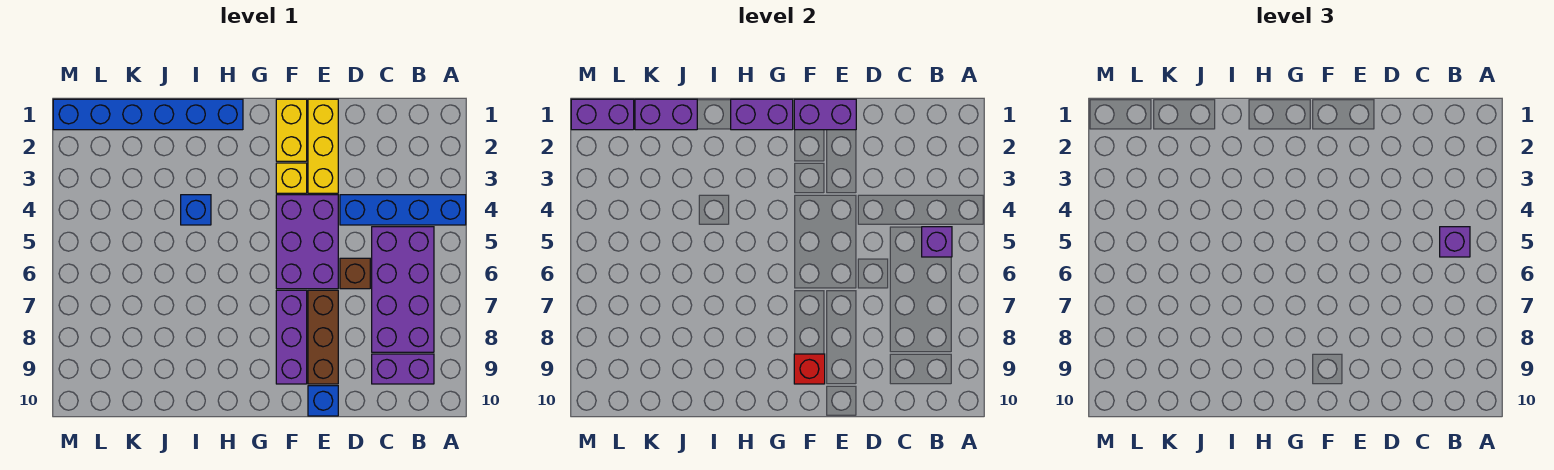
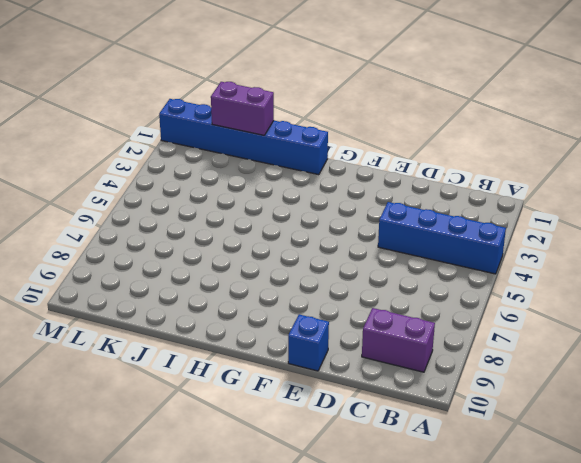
none -> purple brick B5:C8 level 1
none -> brown brick D6 level 1
none -> yellow brick E1:E3 level 1

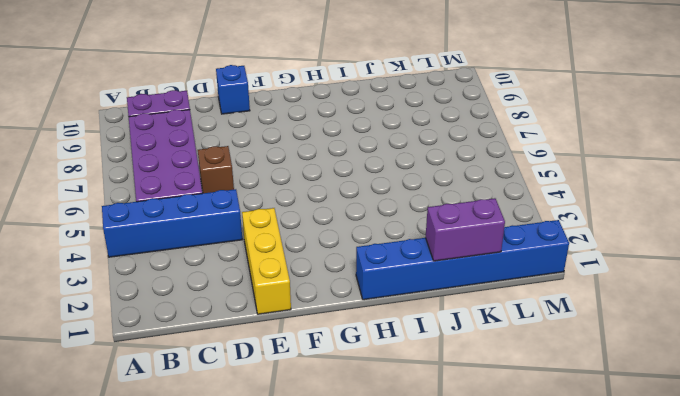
none -> purple brick E4:F6 level 1
none -> brown brick E7:E9 level 1
none -> yellow brick F1:F2 level 1

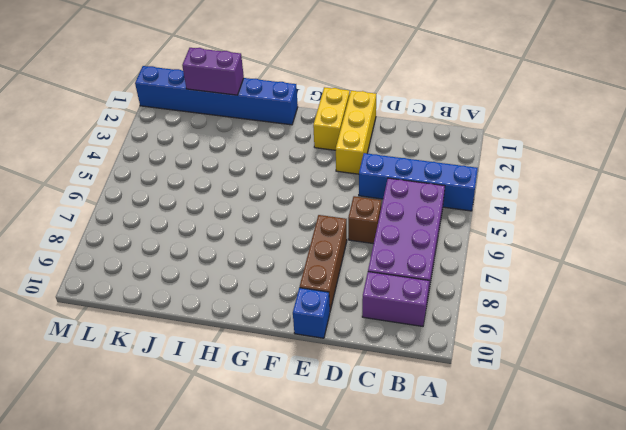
none -> purple brick E4:F6 level 1
none -> yellow brick F3 level 1
none -> purple brick F7:F9 level 1

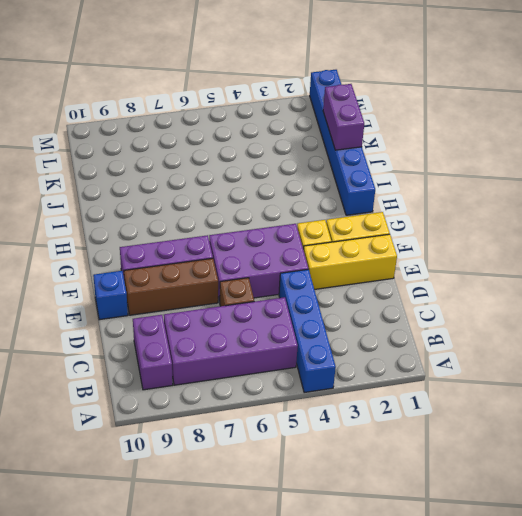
none -> blue brick I4 level 1
none -> purple brick B5 level 2
none -> purple brick E1:F1 level 2

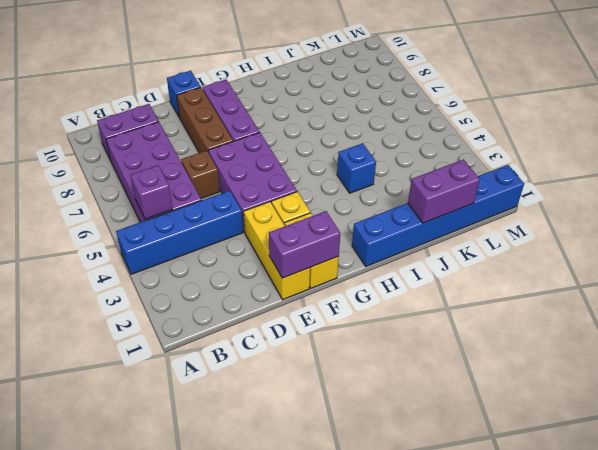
none -> red brick F9 level 2
none -> purple brick G1:H1 level 2
none -> purple brick L1:M1 level 2

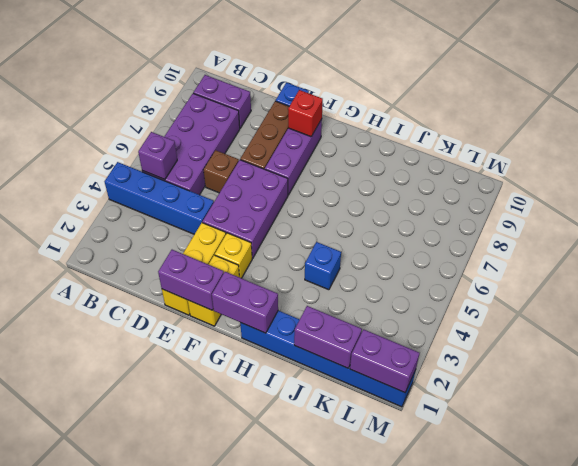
none -> purple brick B5 level 3

